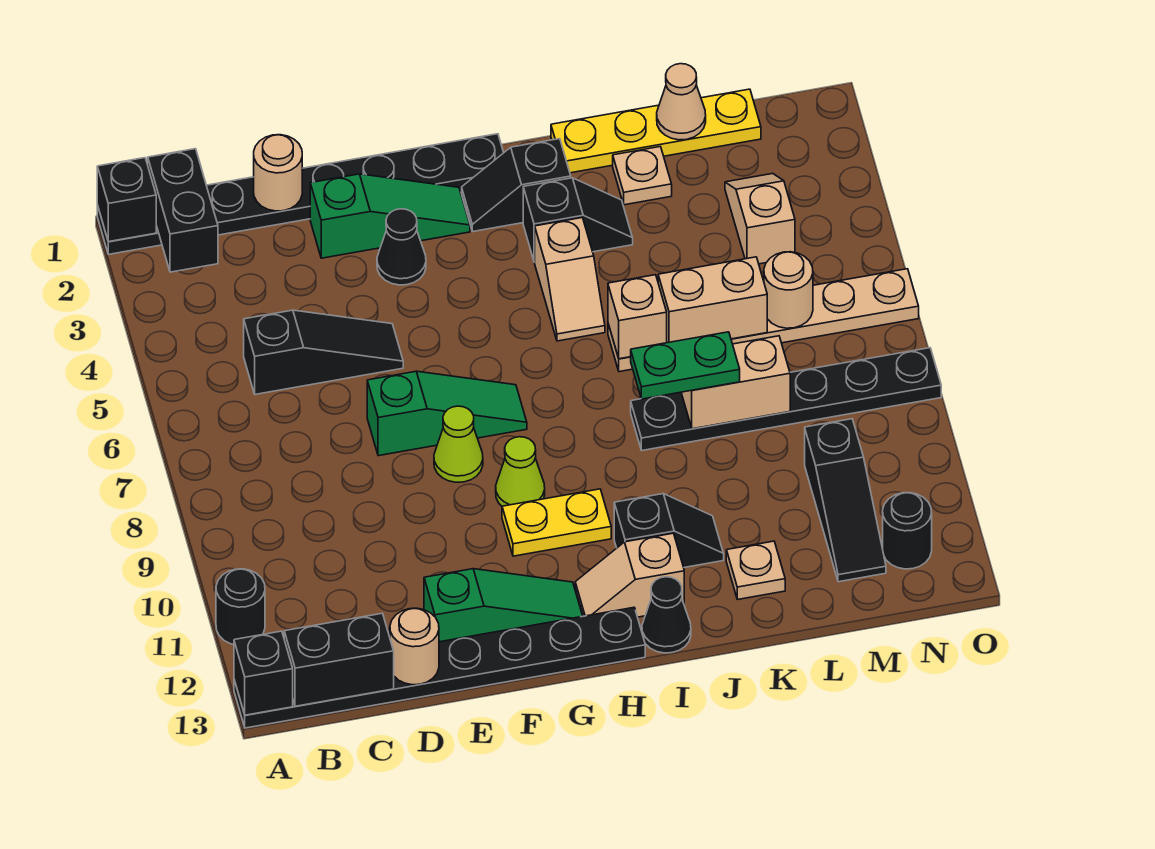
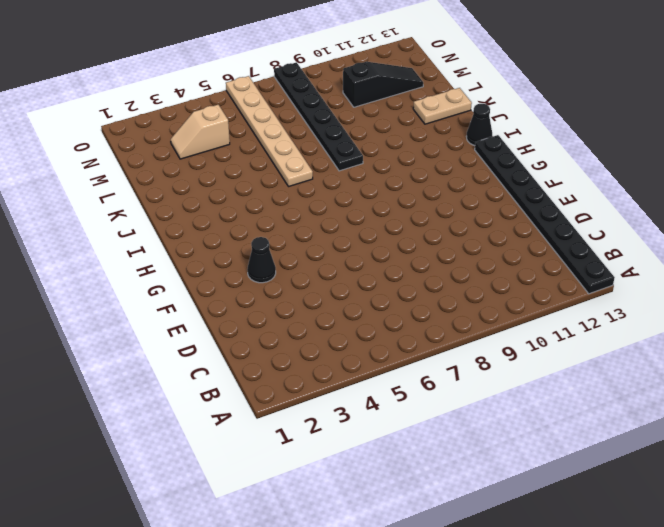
tan plate K12:K13 level 1 -> tan plate K12 level 1
none -> black plate A1:H1 level 1
none -> black round brick A11 level 1
none -> black slope C5:E5 level 1 top C
none -> green slope E2:G2 level 1 top E

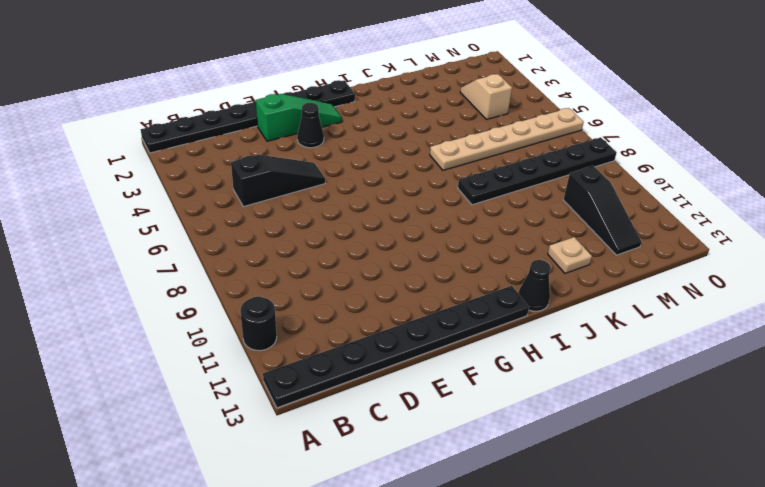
none -> green slope E7:G7 level 1 top E
none -> green slope E12:G12 level 1 top E
none -> lime cone F8 level 1
none -> lime cone G9 level 1

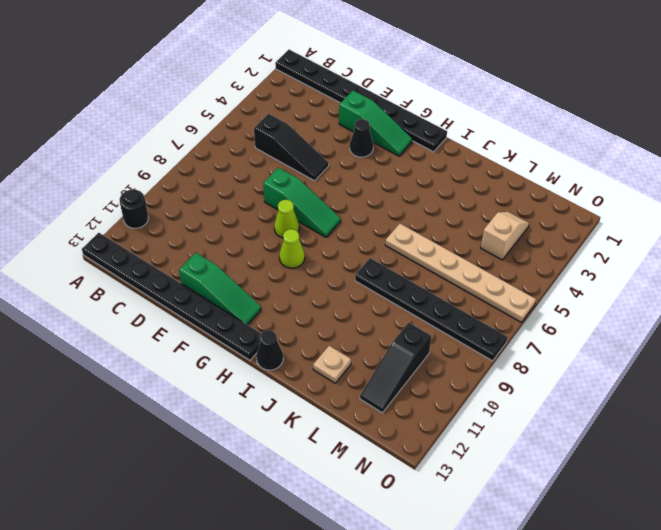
none -> yellow plate G10:H10 level 1
none -> black slope H2:I2 level 1 top I
none -> tan slope H12:I12 level 1 top I
none -> black slope I3:J3 level 1 top I

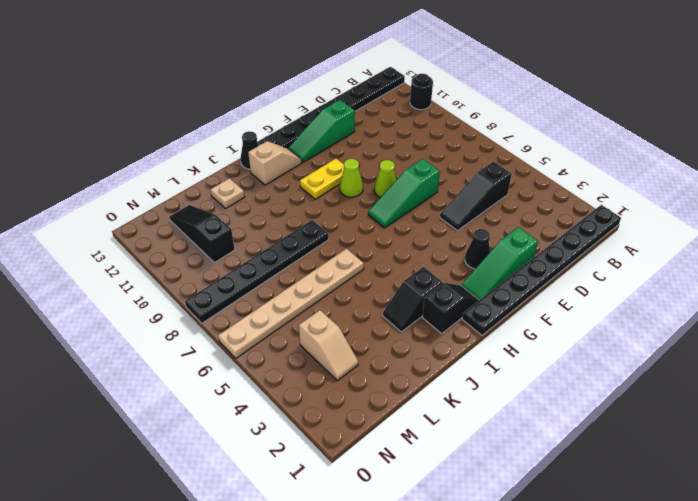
none -> tan slope I4:I5 level 1 top 4
none -> black slope I11:J11 level 1 top I
none -> yellow plate J1:M1 level 1
none -> tan plate K2 level 1

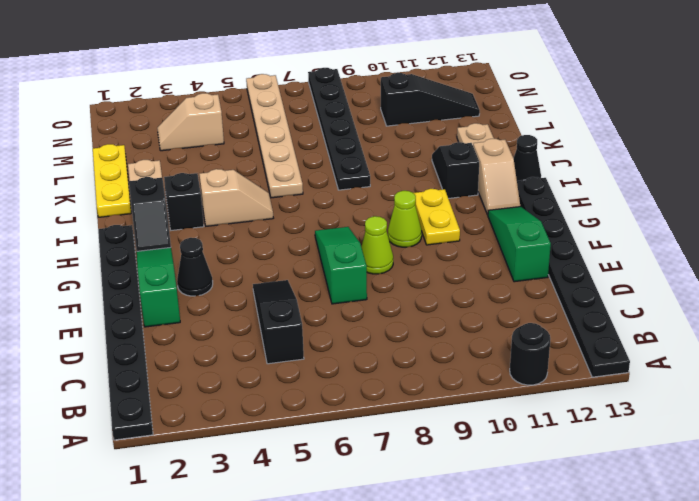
yellow plate J1:L1 level 1 -> yellow plate J1:M1 level 1
none -> black round brick N12 level 1
none -> black brick A1 level 2
none -> black brick A13 level 2
none -> black brick B1:B2 level 2

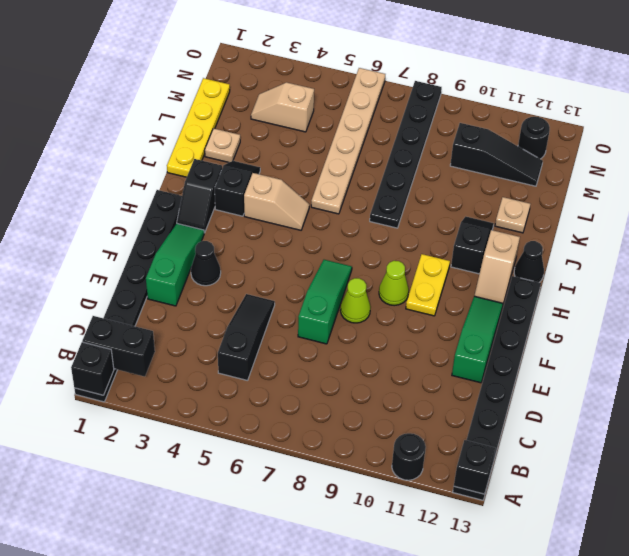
none -> black brick B13:C13 level 2
none -> tan round brick D1 level 2
none -> tan round brick D13 level 2
none -> tan brick J6 level 2

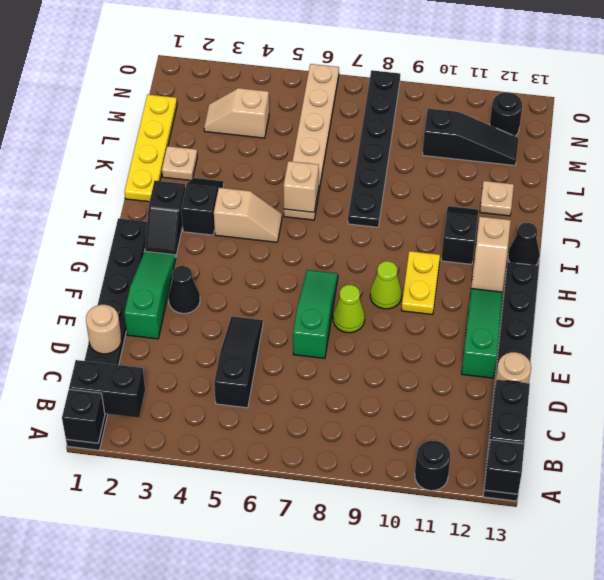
none -> tan brick K6:L6 level 2
none -> tan brick K8:L8 level 2
none -> tan cone L1 level 2
none -> tan round brick M6 level 2

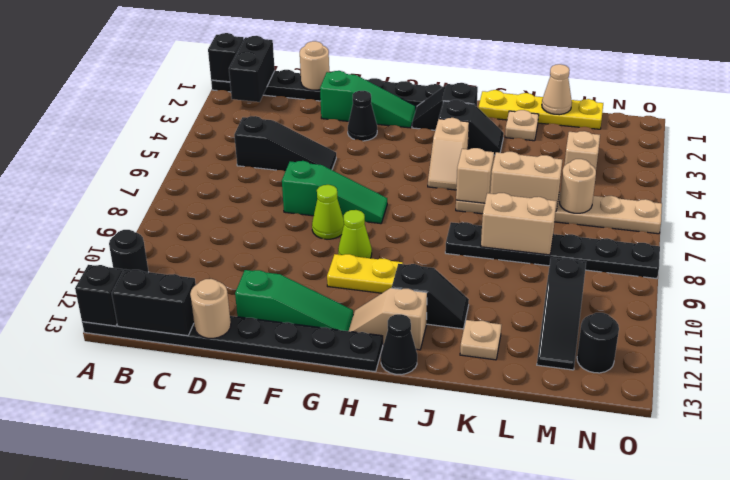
none -> green plate J8:K8 level 3

